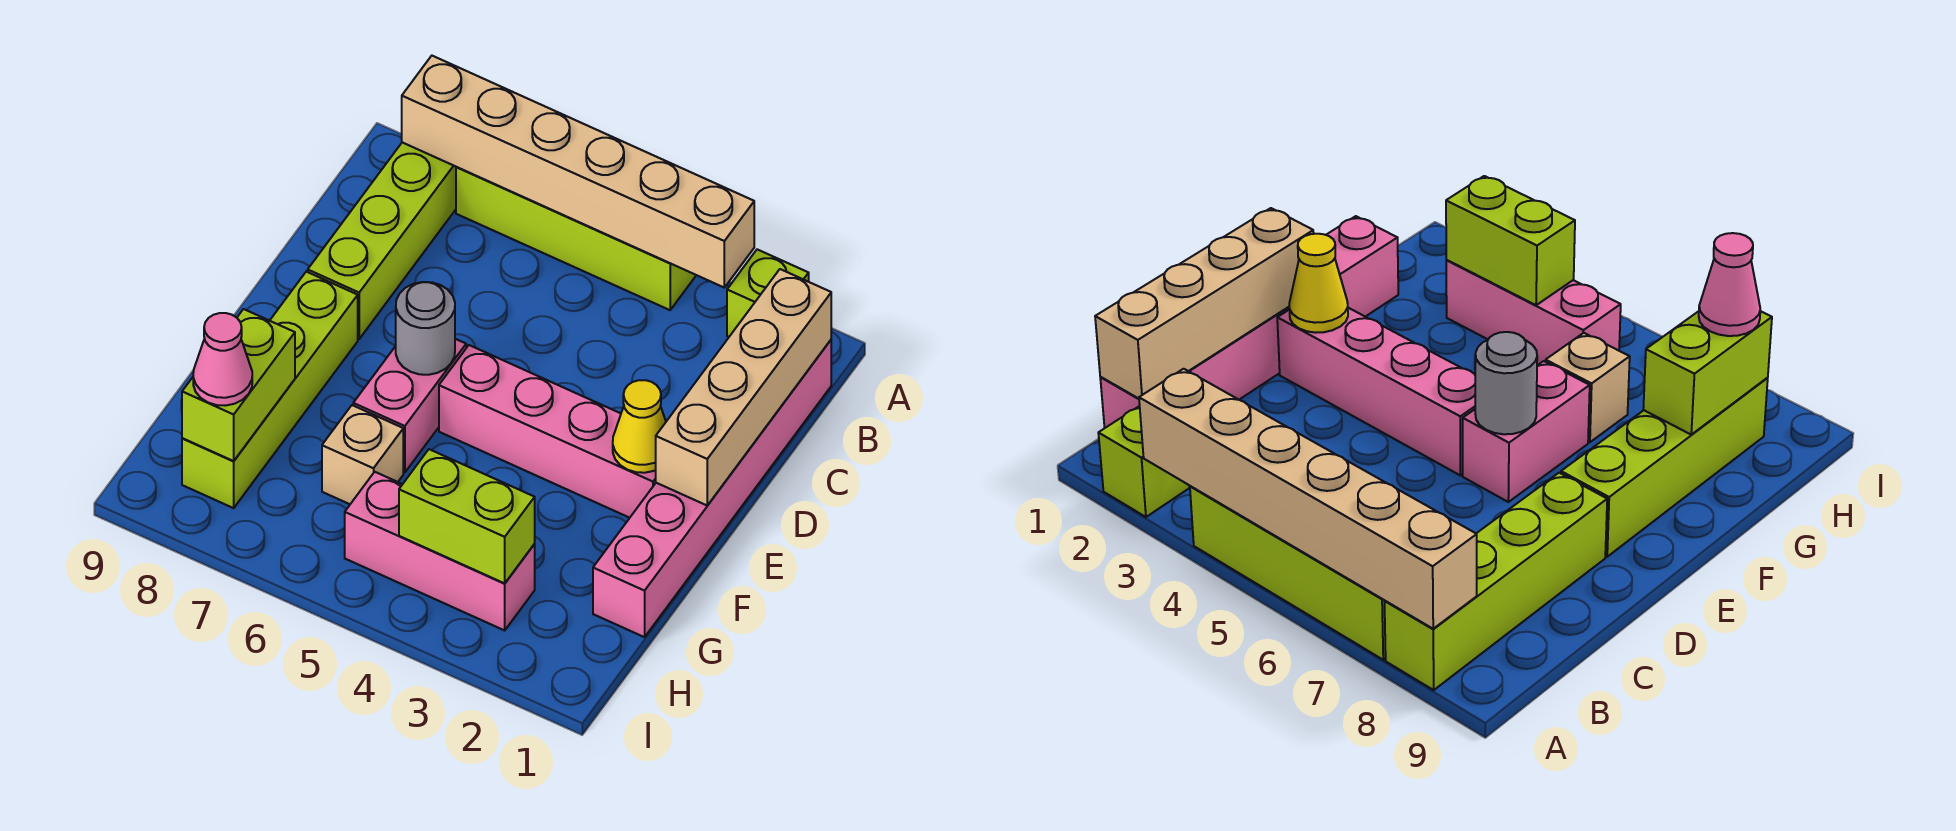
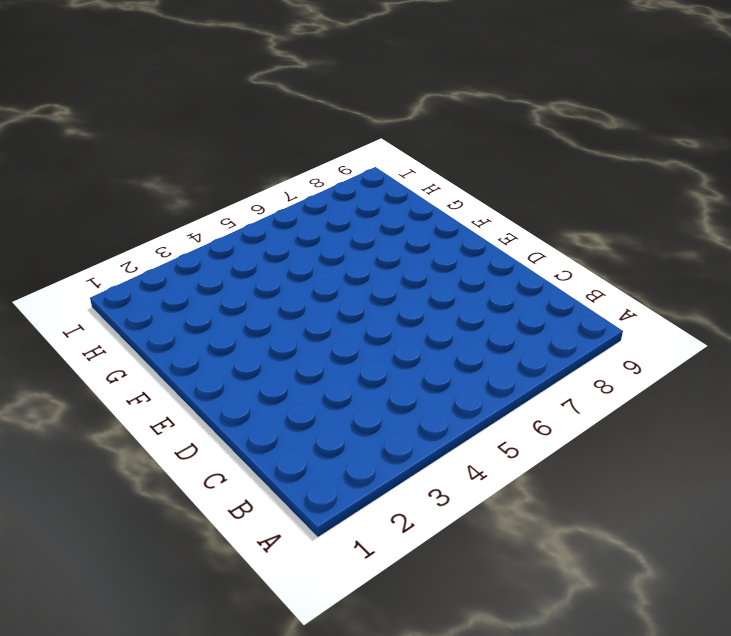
none -> lime brick A2 level 1
none -> lime brick A4:A7 level 1
none -> lime brick A8:D8 level 1

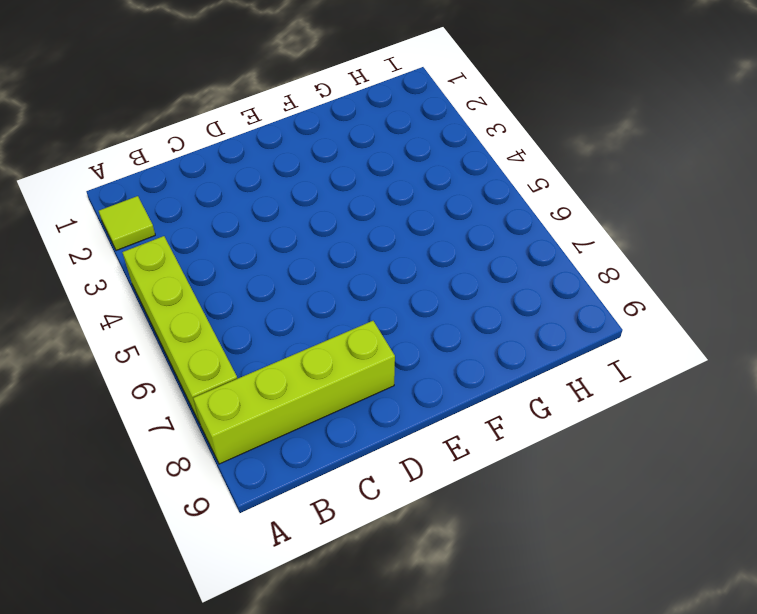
lime tile A2 level 1 -> lime brick A2 level 1
none -> pink brick B1:G1 level 1
none -> pink brick E2:E5 level 1
none -> pink brick E6:F6 level 1

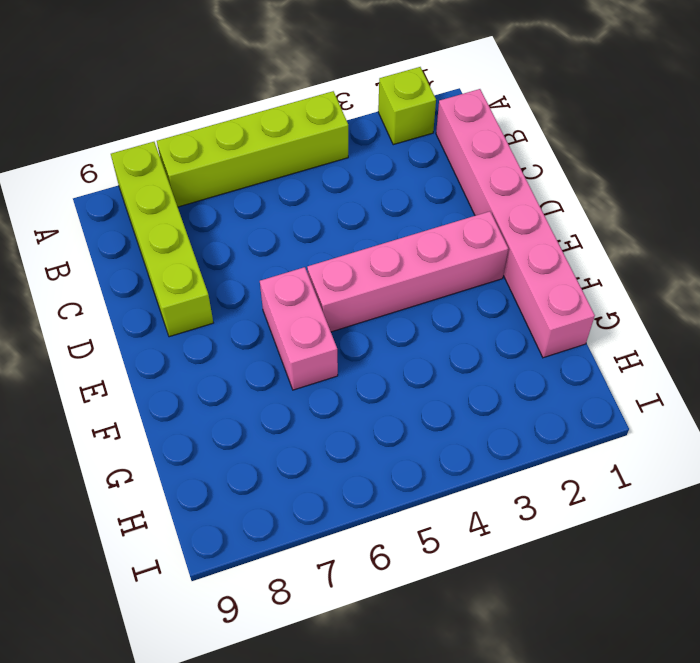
none -> lime brick E8:H8 level 1
none -> tan brick G6 level 1
none -> pink brick H3:H5 level 1

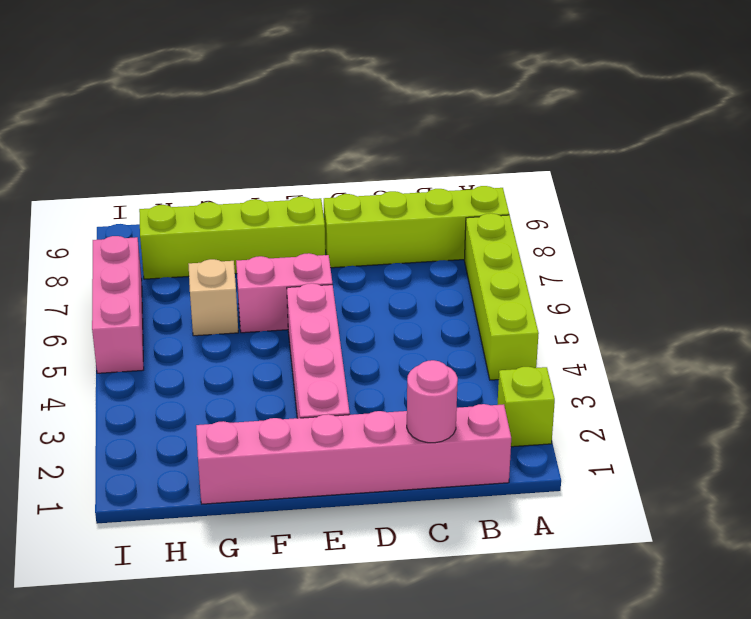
pink round brick C1 level 2 -> tan brick B1:E1 level 2
pink brick I5:I7 level 1 -> pink brick H3:H5 level 1
none -> tan brick A3:A8 level 2
none -> yellow cone E2 level 2
none -> grey round brick E6 level 2

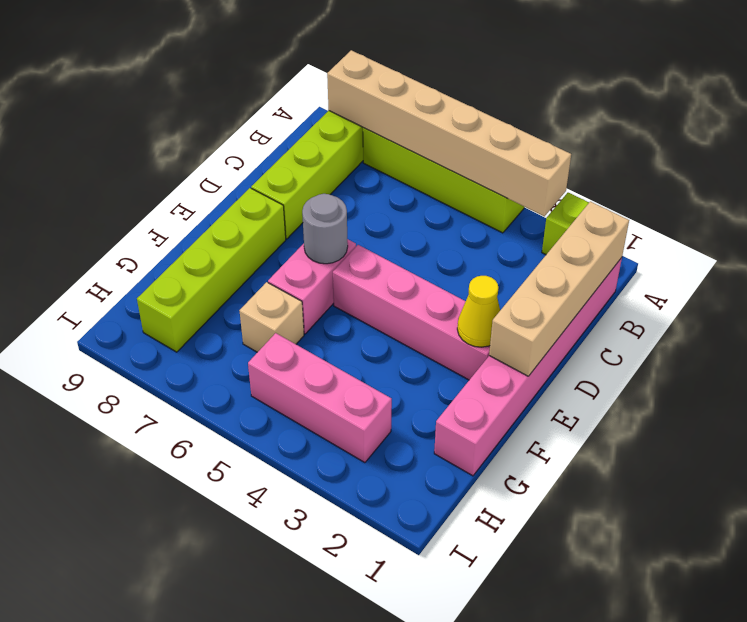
none -> lime brick G8:H8 level 2
none -> lime brick H3:H4 level 2
none -> pink cone H8 level 3

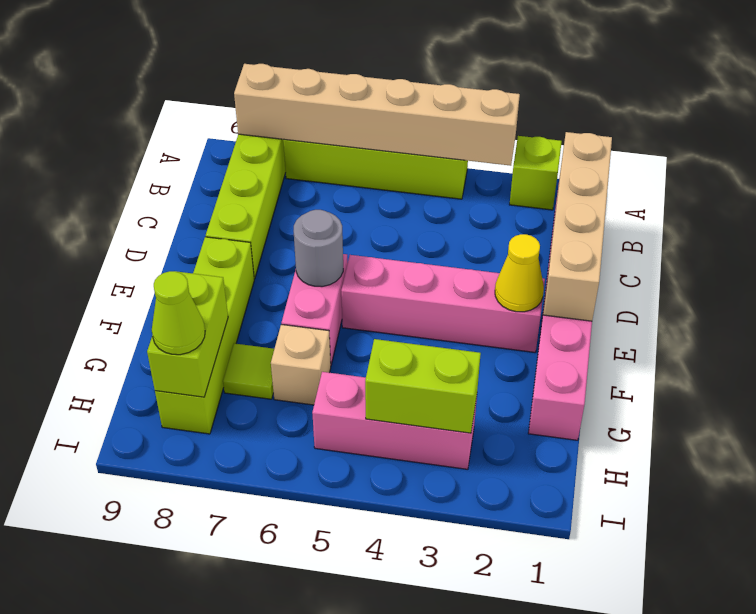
lime tile G7 level 1 -> none
lime cone H8 level 3 -> pink cone H8 level 3

